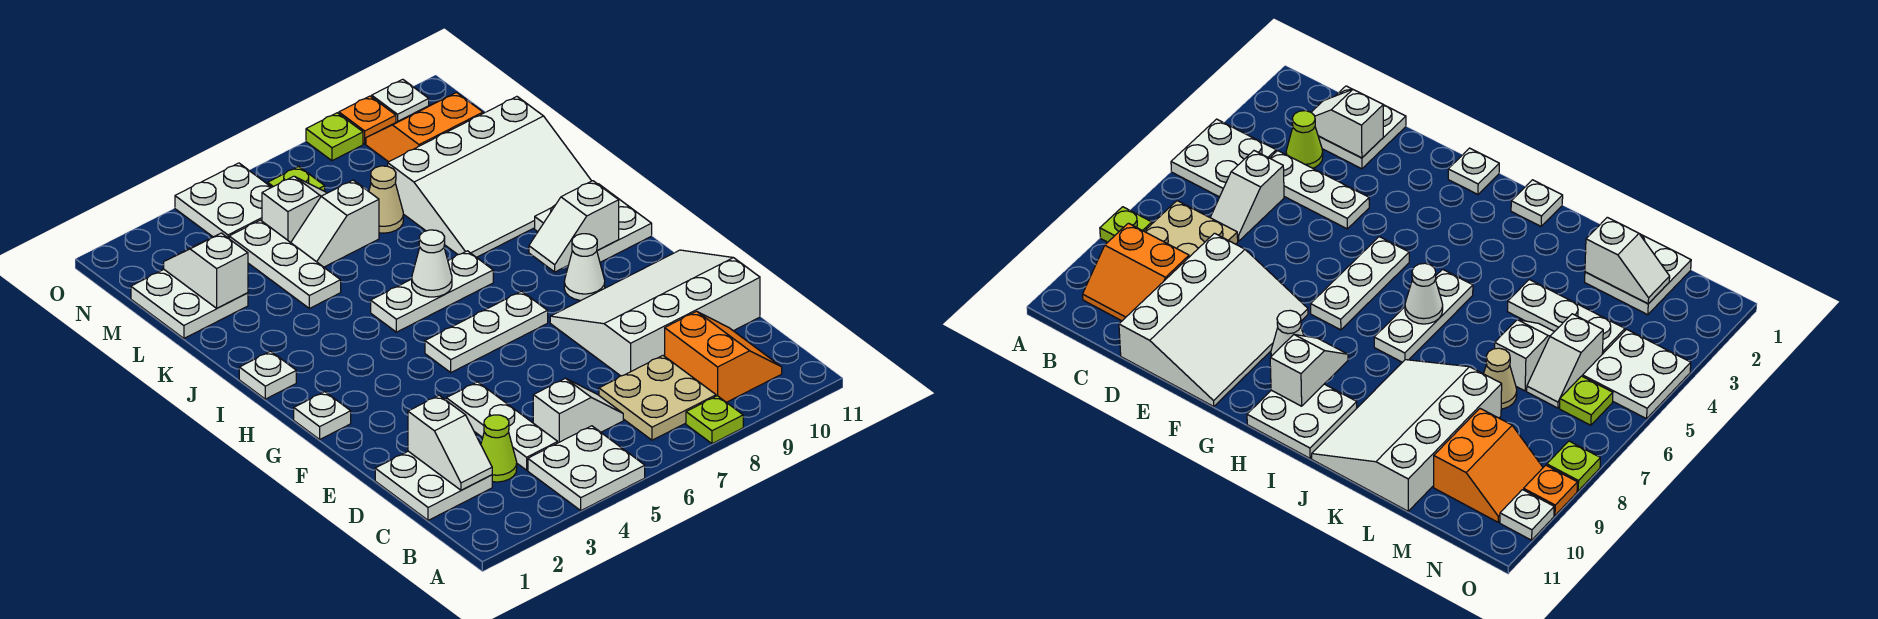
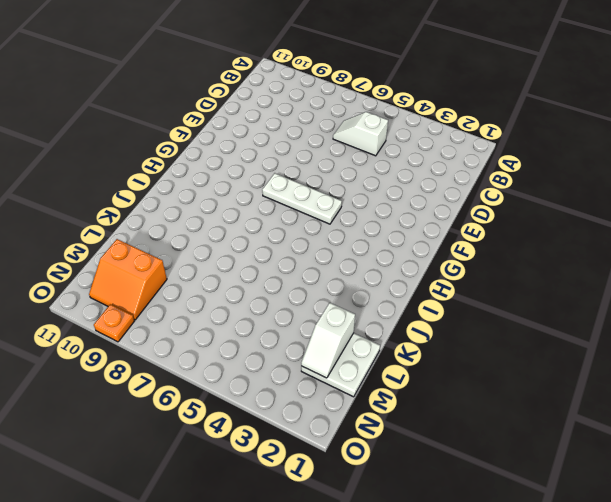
none -> white plate A4:B5 level 1
none -> lime plate A8 level 1
none -> tan plate B7:C8 level 1
none -> orange slope B9:C10 level 1 top 9

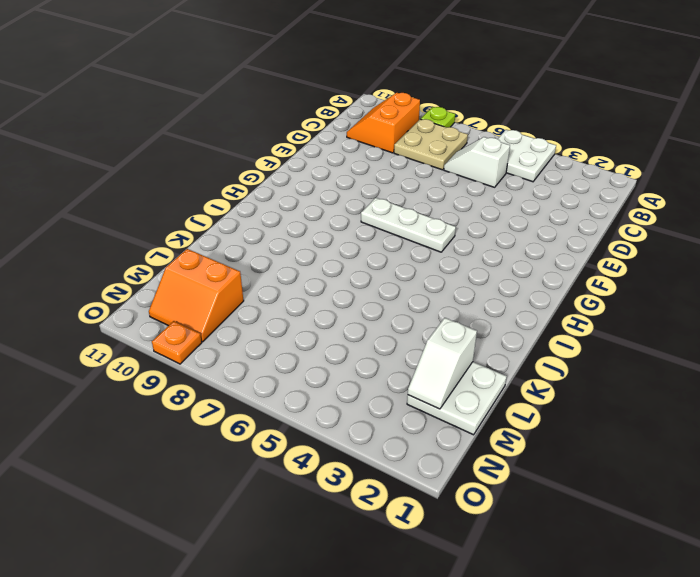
none -> white plate C1:D2 level 1
none -> lime cone C3 level 1
none -> white plate C4:E4 level 1
none -> white slope D8:F11 level 1 top D

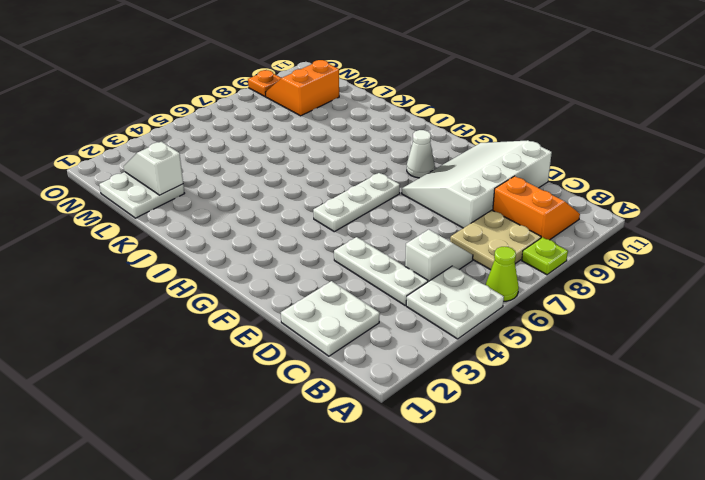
lime cone A6 level 1 -> lime cone C3 level 1
none -> white plate G1 level 1
none -> white plate H10:I11 level 1
none -> white plate I1 level 1
none -> white plate I5:I7 level 1

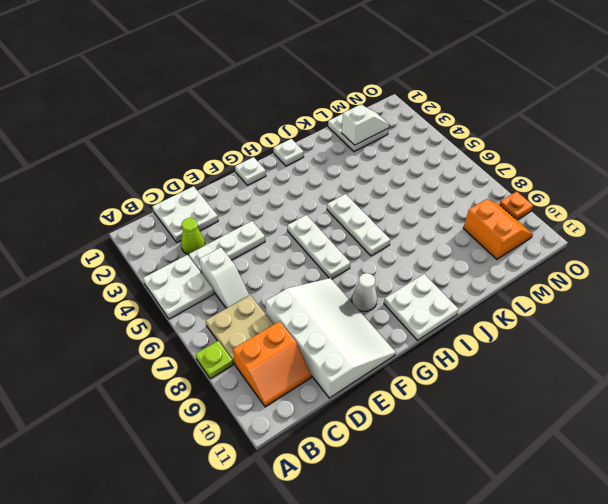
none -> white slope J8:L11 level 1 top L
none -> white plate K4:M4 level 1
none -> white slope L5:L6 level 1 top 6
none -> tan cone L7 level 1

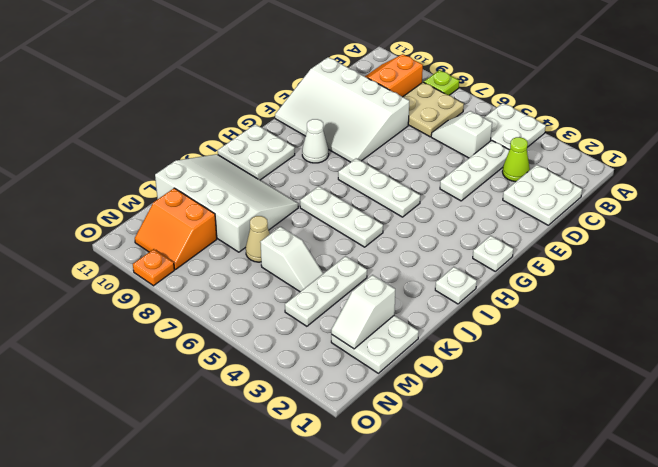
none -> white slope M5:M6 level 1 top 5
none -> white plate N4:O5 level 1
none -> lime plate N6 level 1
none -> lime plate O8 level 1

